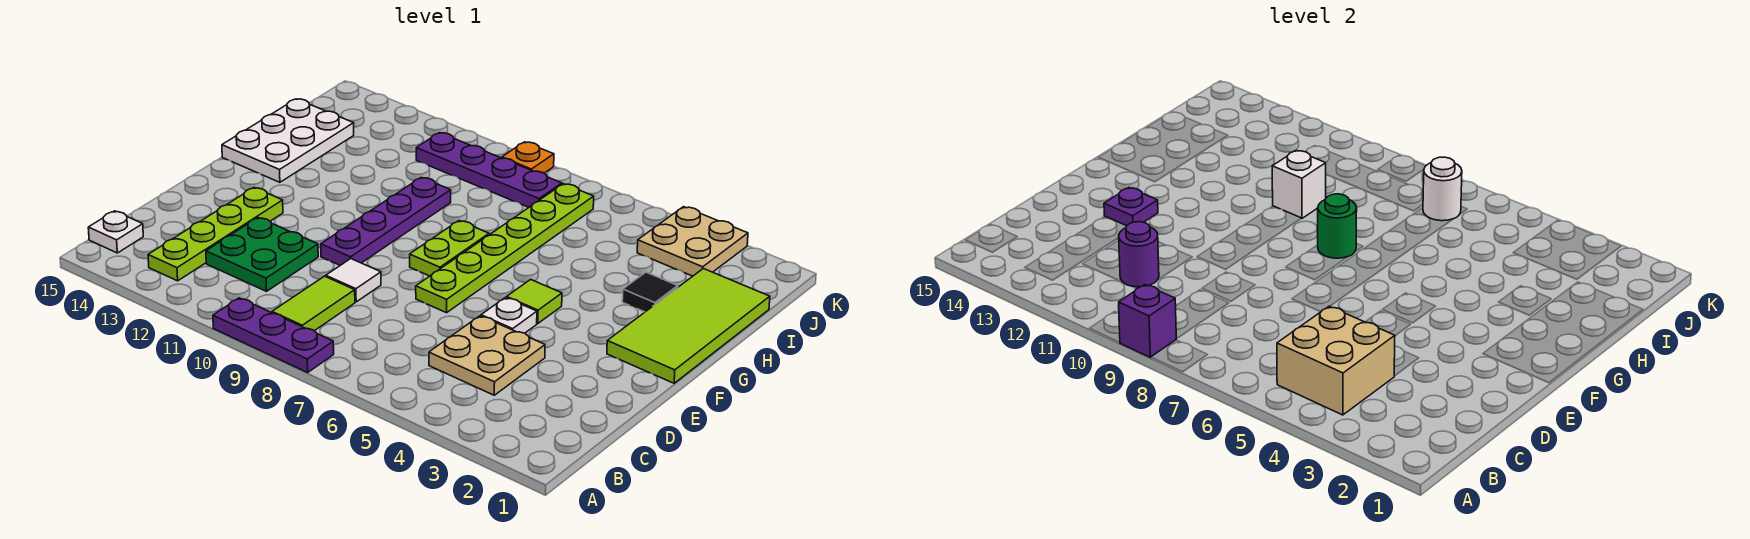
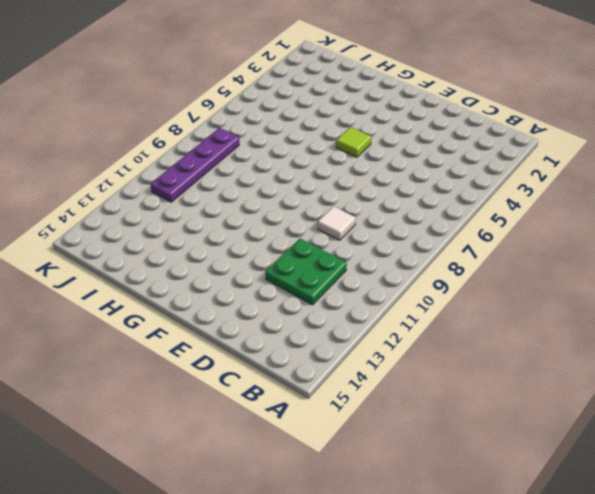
none -> purple plate A8:A10 level 1
none -> lime tile B9:C9 level 1
none -> lime plate B13:E13 level 1

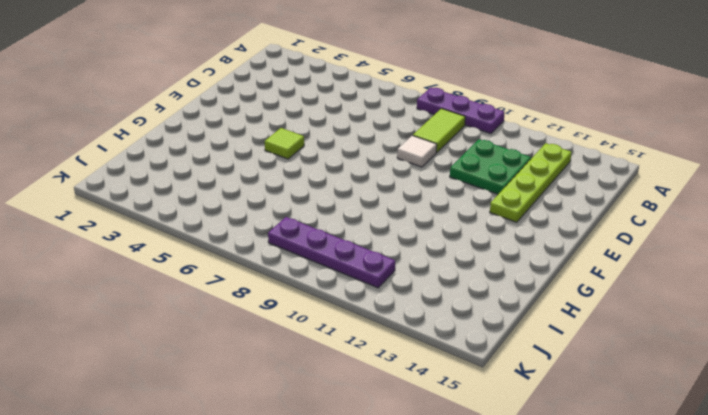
none -> white plate B15 level 1
none -> tan plate C4:D5 level 1
none -> white plate E5 level 1

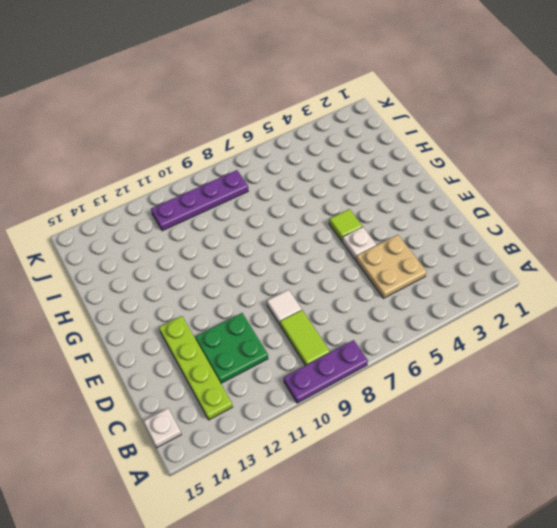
none -> lime plate E7:J7 level 1
none -> purple plate E10:H10 level 1
none -> lime tile F1:I2 level 1

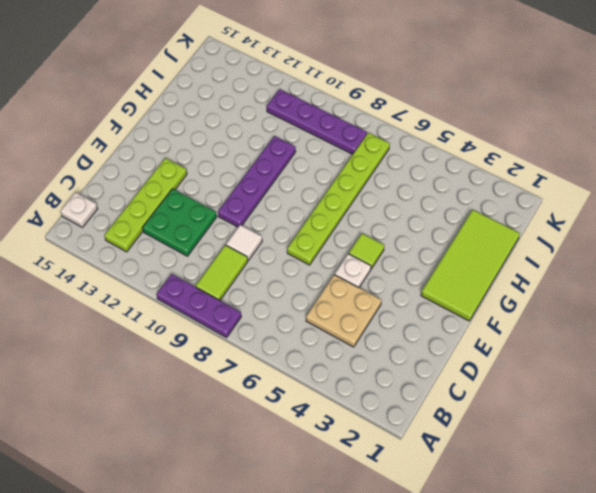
none -> lime plate F8:G8 level 1
none -> white plate G14:I15 level 1
none -> black tile H3 level 1

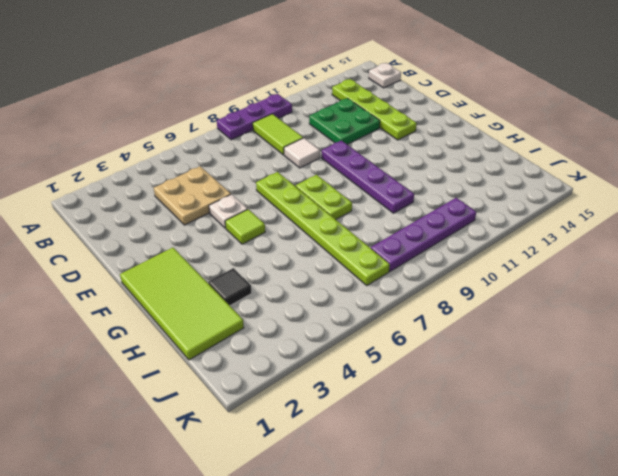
none -> white plate G14:I15 level 1
none -> tan plate J3:K4 level 1
none -> orange plate K9 level 1

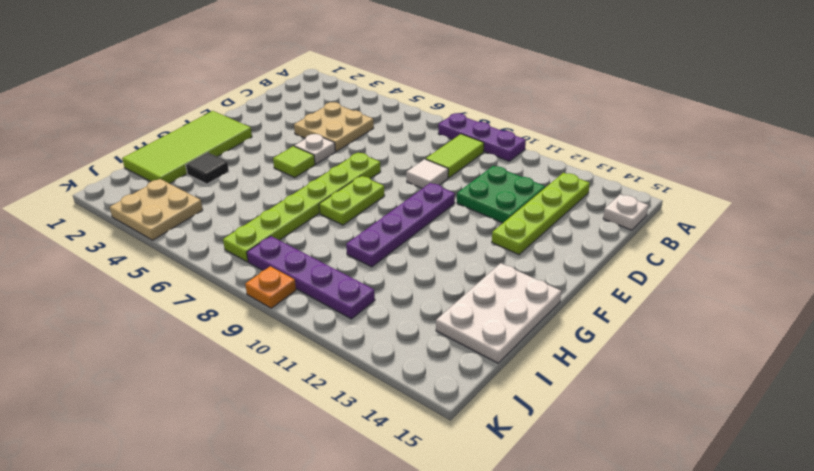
none -> purple brick A9 level 2
none -> tan brick B4:C5 level 2
none -> purple round brick C11 level 2

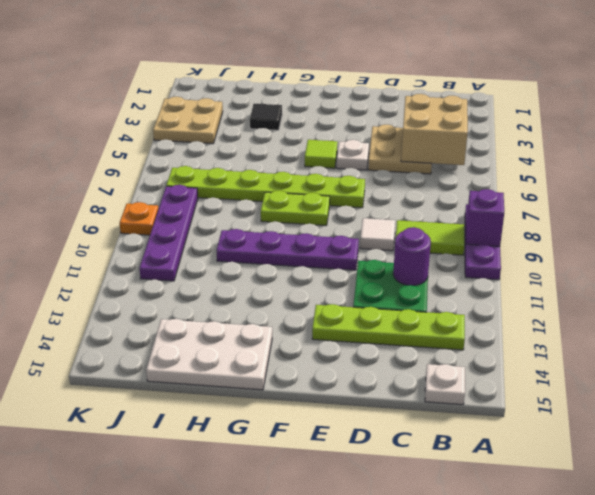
none -> lime tile F1:I2 level 1
none -> purple plate E13 level 2
none -> green round brick G8 level 2

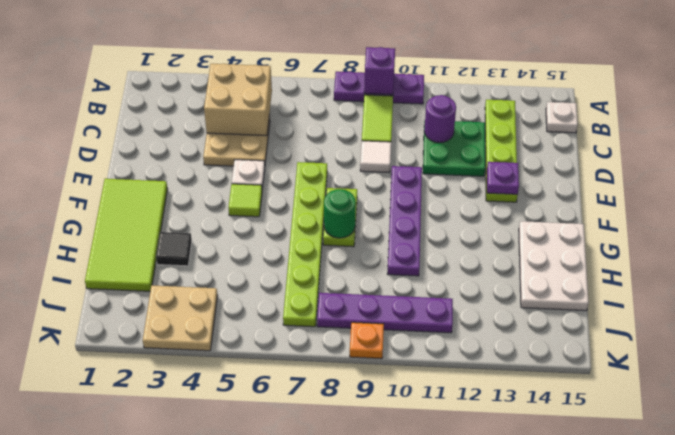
none -> white brick H10 level 2
none -> white round brick J7 level 2

